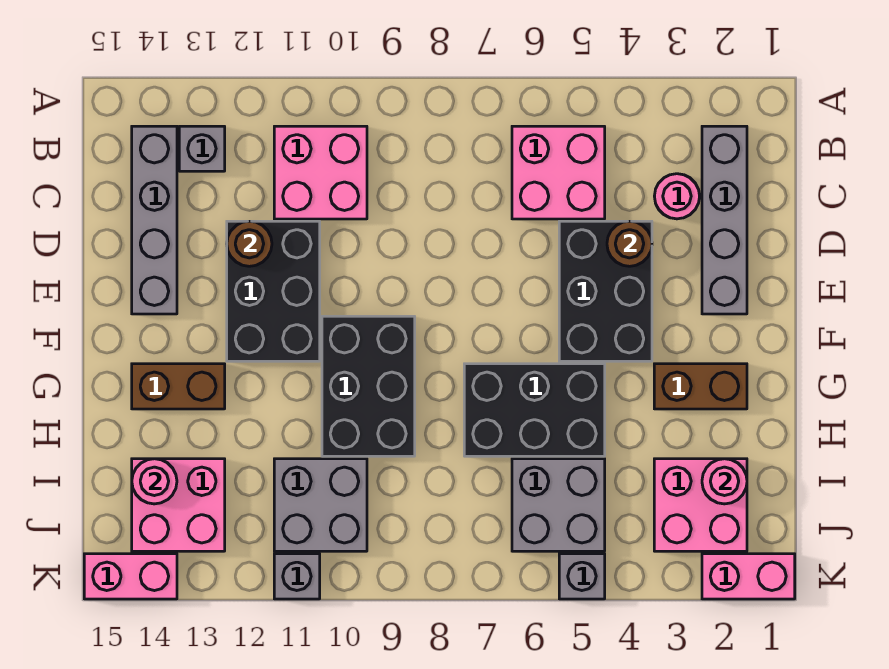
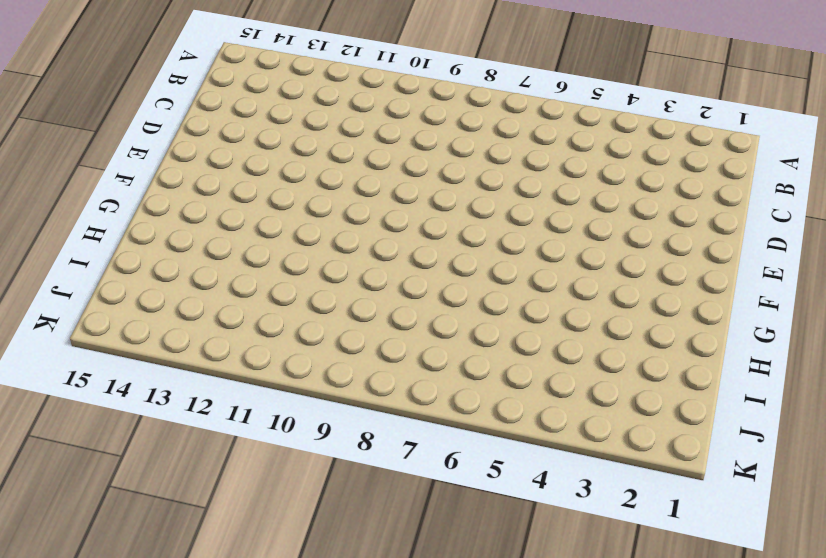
none -> grey brick B2:E2 level 1
none -> pink brick B5:C6 level 1
none -> pink brick B10:C11 level 1

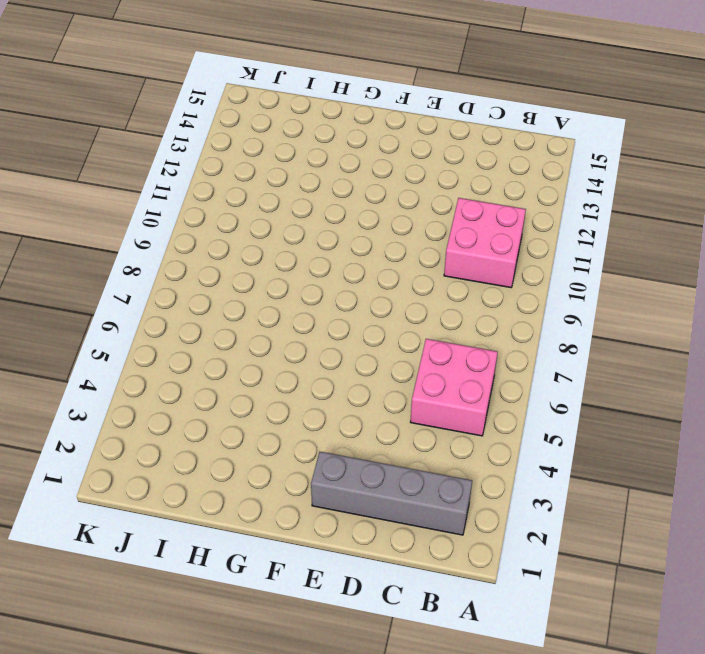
none -> grey brick B13 level 1
none -> grey brick B14:E14 level 1
none -> pink round brick C3 level 1

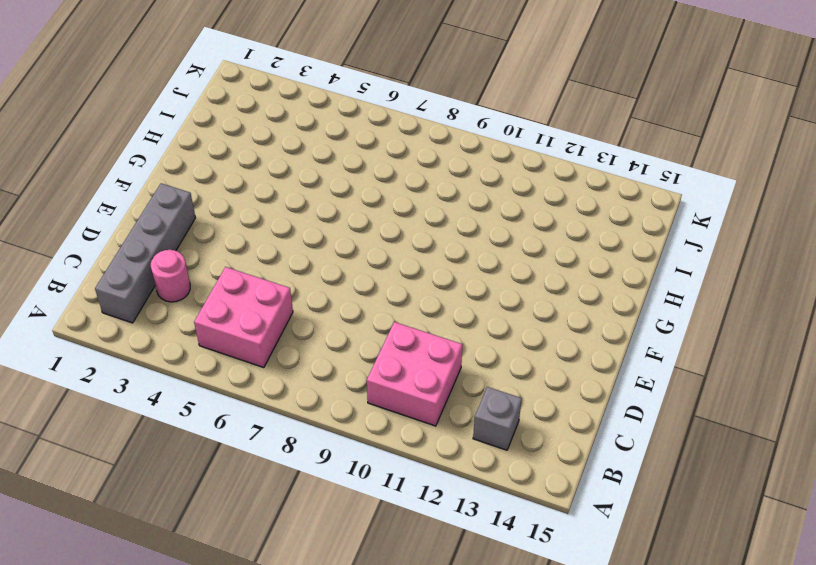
none -> grey brick B14:E14 level 1
none -> black brick D4:F5 level 1
none -> black brick D11:F12 level 1

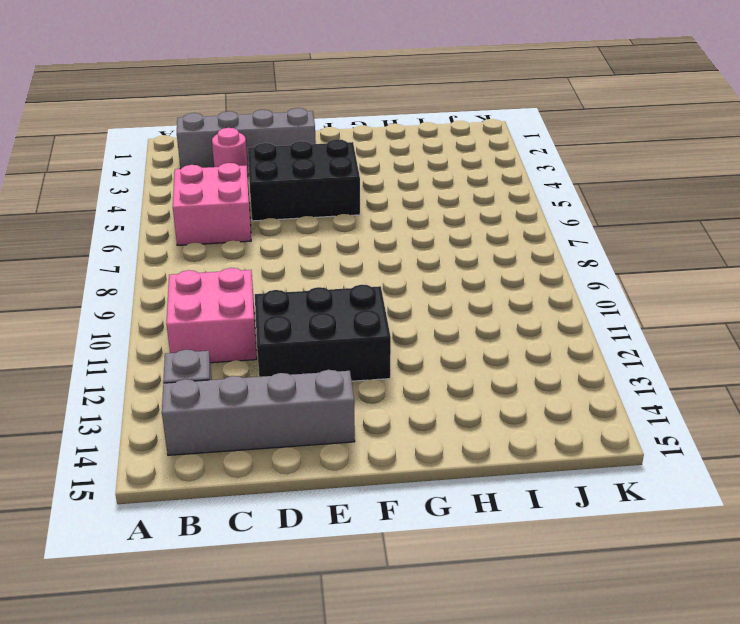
none -> black brick F9:H10 level 1
none -> brown brick G2:G3 level 1
none -> black brick G5:H7 level 1

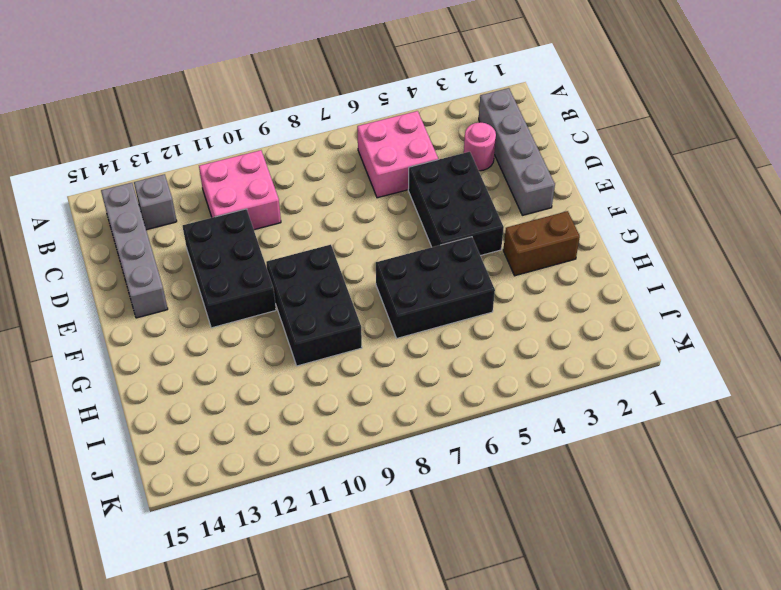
none -> brown brick G13:G14 level 1
none -> pink brick I2:J3 level 1
none -> grey brick I5:J6 level 1

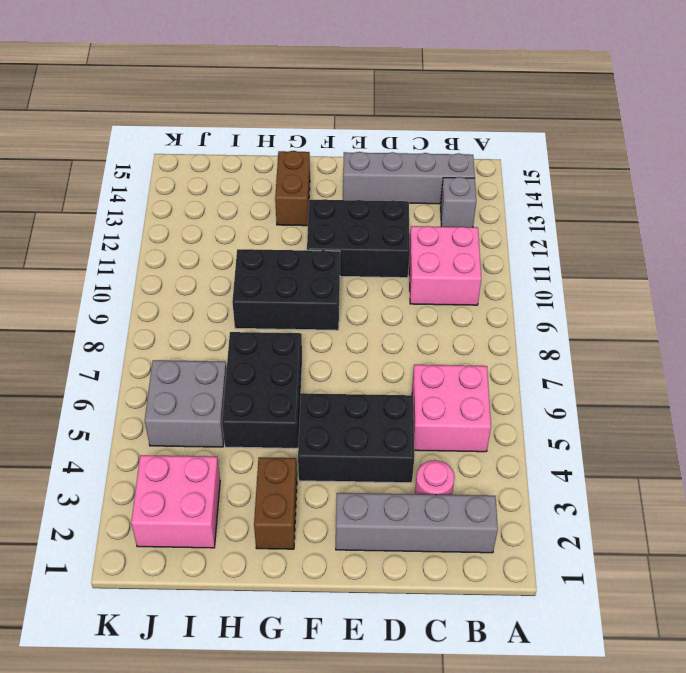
none -> grey brick I10:J11 level 1
none -> pink brick I13:J14 level 1
none -> pink brick K1:K2 level 1

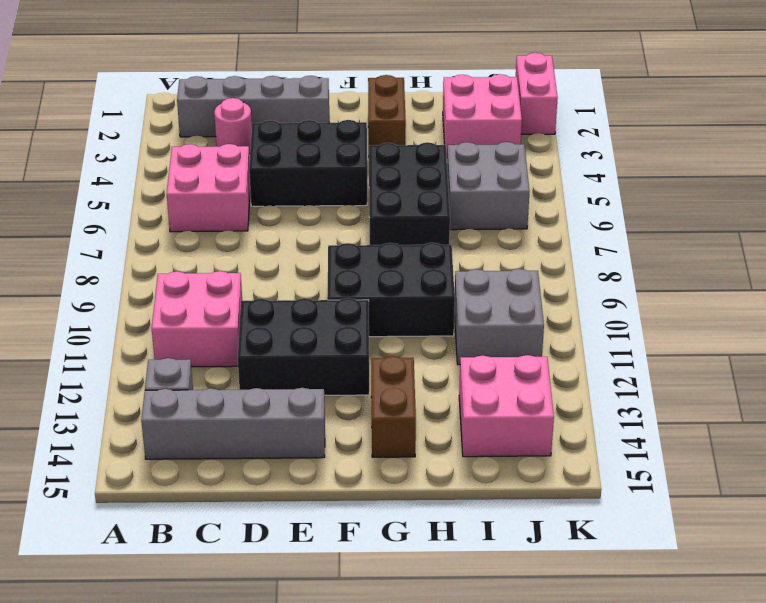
none -> grey brick K5 level 1
none -> grey brick K11 level 1
none -> pink brick K14:K15 level 1

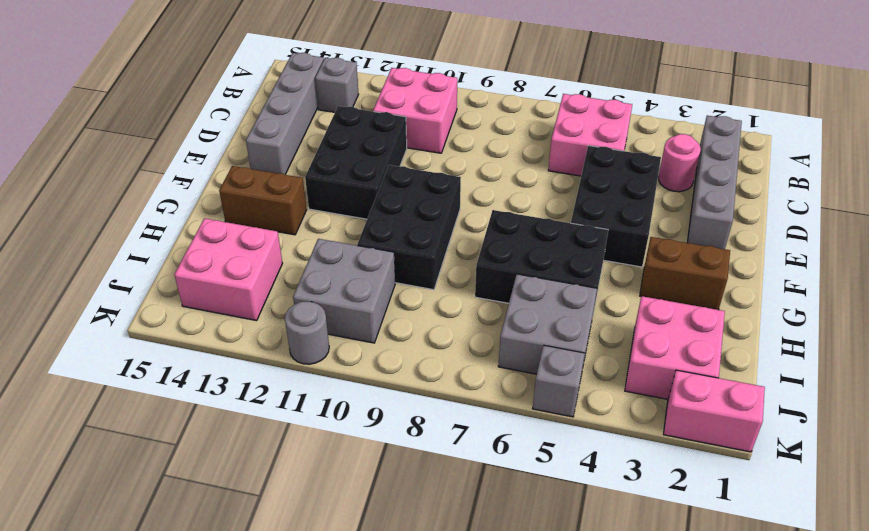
grey round brick K11 level 1 -> grey brick K11 level 1
none -> pink brick K14:K15 level 1
none -> brown round brick D4 level 2
none -> brown round brick D12 level 2

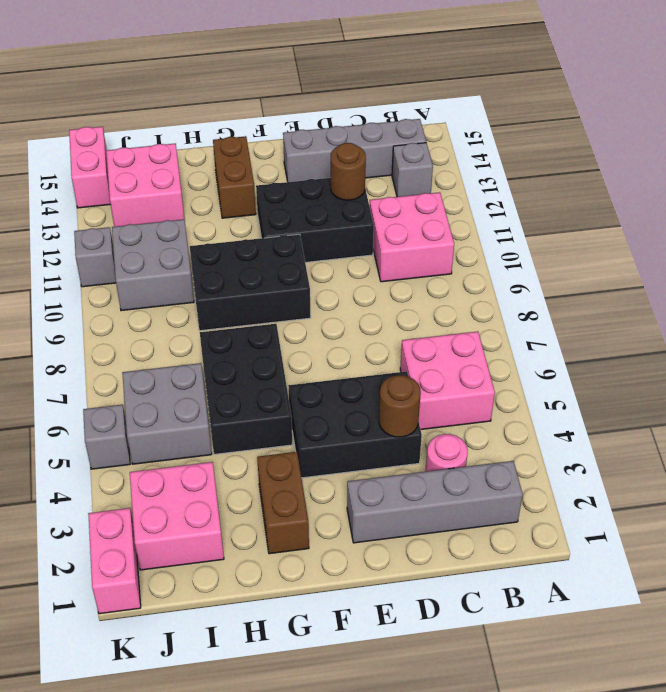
none -> pink round brick I2 level 2
none -> pink round brick I14 level 2

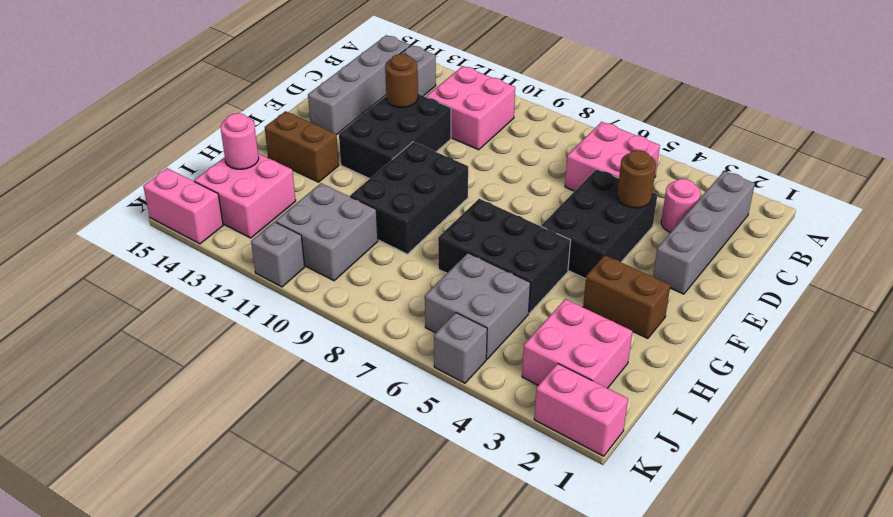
none -> pink round brick I2 level 2

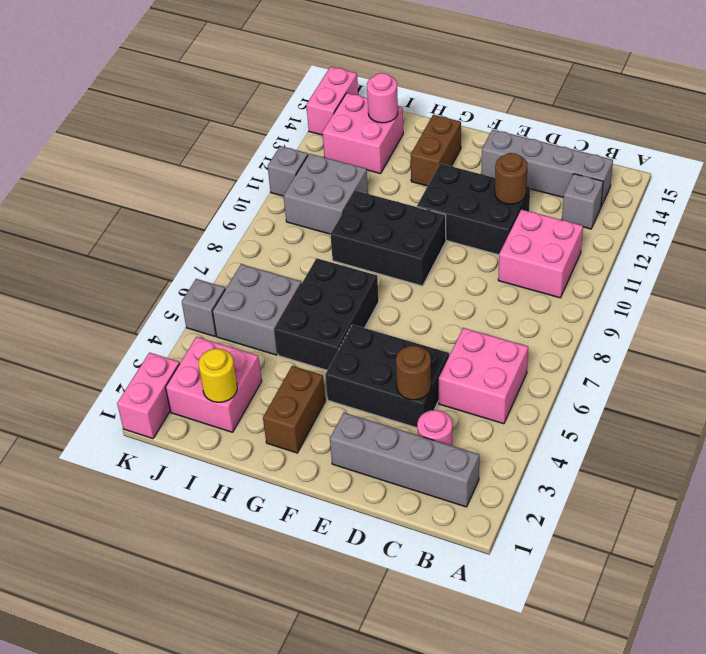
yellow round brick I2 level 2 -> pink round brick I2 level 2

